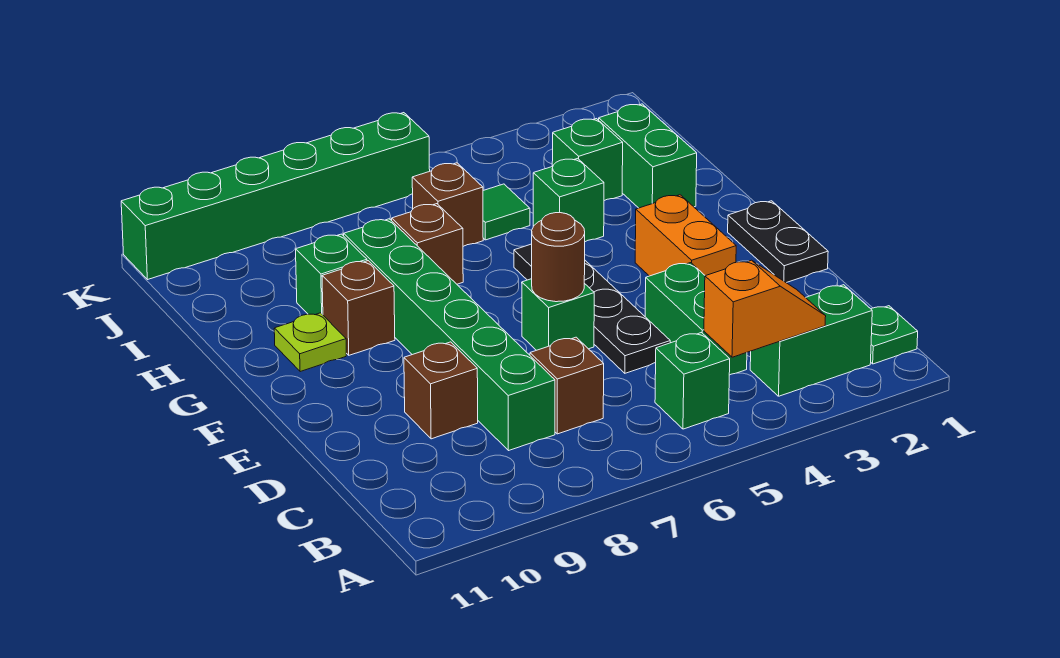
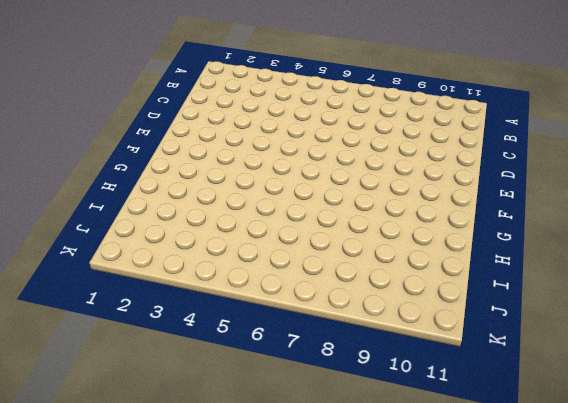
none -> green plate B1 level 1
none -> green brick B2:B3 level 1
none -> green brick B5 level 1

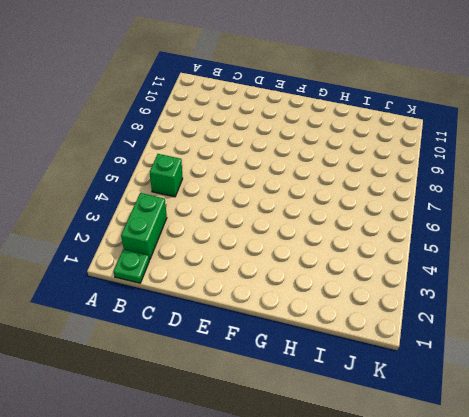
none -> green brick C4:D4 level 1
none -> brown brick C7 level 1
none -> green brick C8:H8 level 1

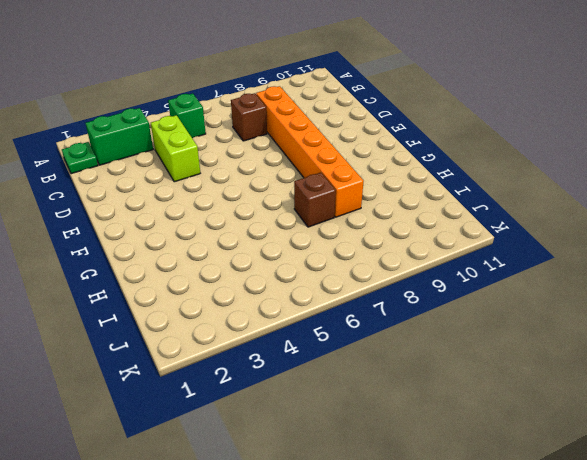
lime brick C4:D4 level 1 -> green brick C4:D4 level 1
orange brick C8:H8 level 1 -> green brick C8:H8 level 1
none -> black plate D5:G5 level 1
none -> brown brick D9 level 1
none -> black plate E1:F1 level 1

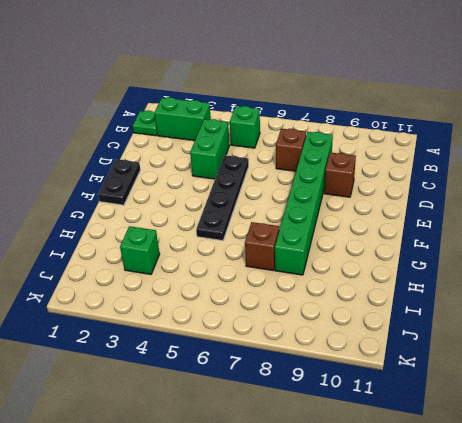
none -> orange brick E3:F3 level 1
none -> green brick E6 level 1
none -> brown brick G9 level 1

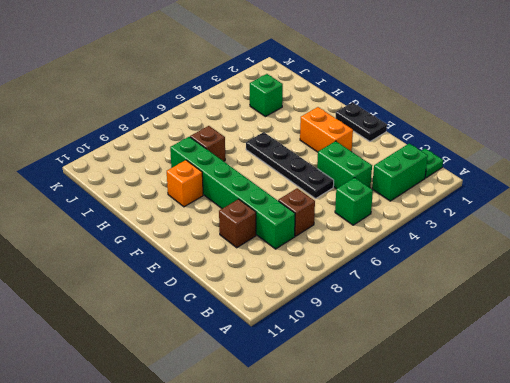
orange brick G9 level 1 -> brown brick G9 level 1
none -> green brick E6 level 1
none -> lime plate G10 level 1
none -> green brick H2:I2 level 1

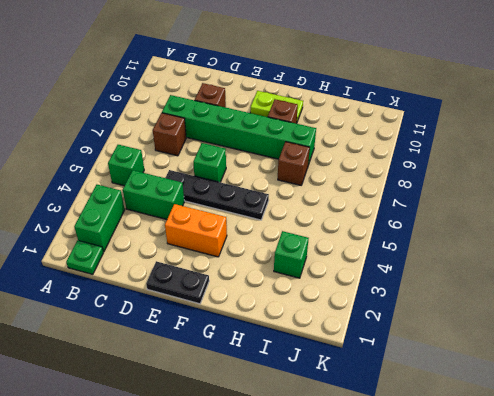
lime plate F10:G10 level 1 -> lime plate G10 level 1
none -> green brick H2:I2 level 1
none -> green brick H4 level 1
none -> green brick H9 level 1

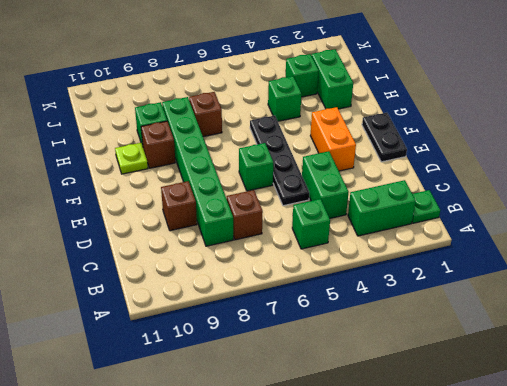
none -> green tile I5 level 1
none -> brown brick I6 level 1
none -> green brick K6:K11 level 1

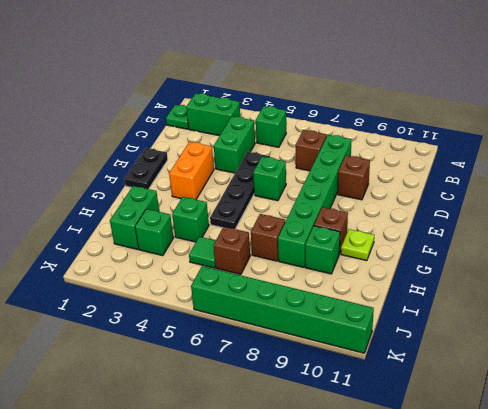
none -> orange slope B3:B4 level 2 top 4
none -> brown round brick E6 level 2

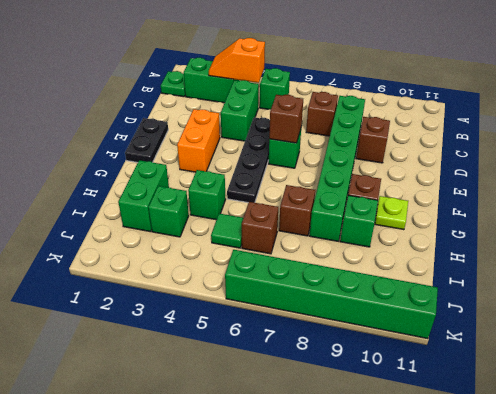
brown brick E6 level 2 -> brown round brick E6 level 2

